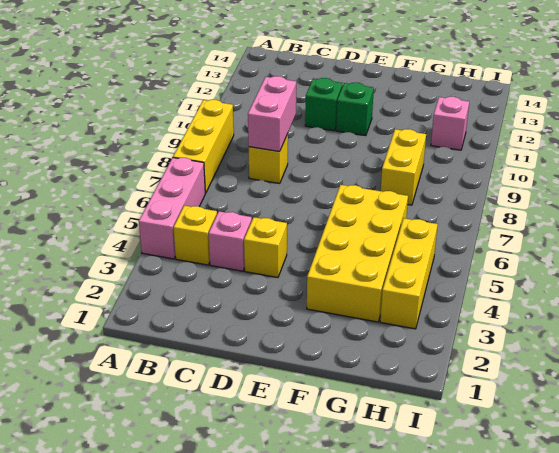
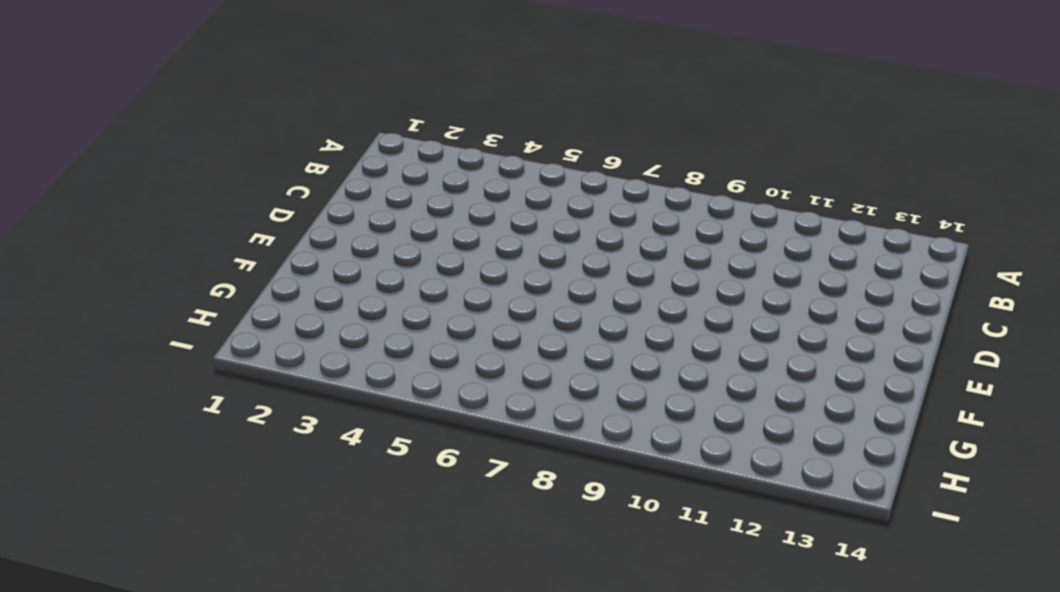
none -> pink brick A4:A6 level 1
none -> yellow brick A7:A9 level 1
none -> yellow brick B4 level 1

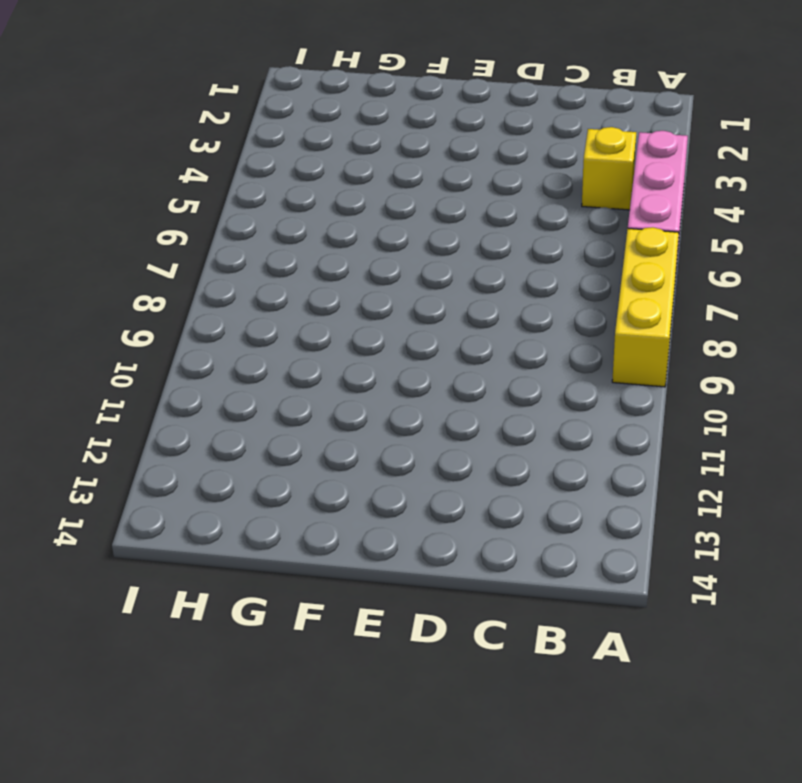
none -> pink brick C4 level 1
none -> yellow brick C8 level 1
none -> yellow brick D4 level 1

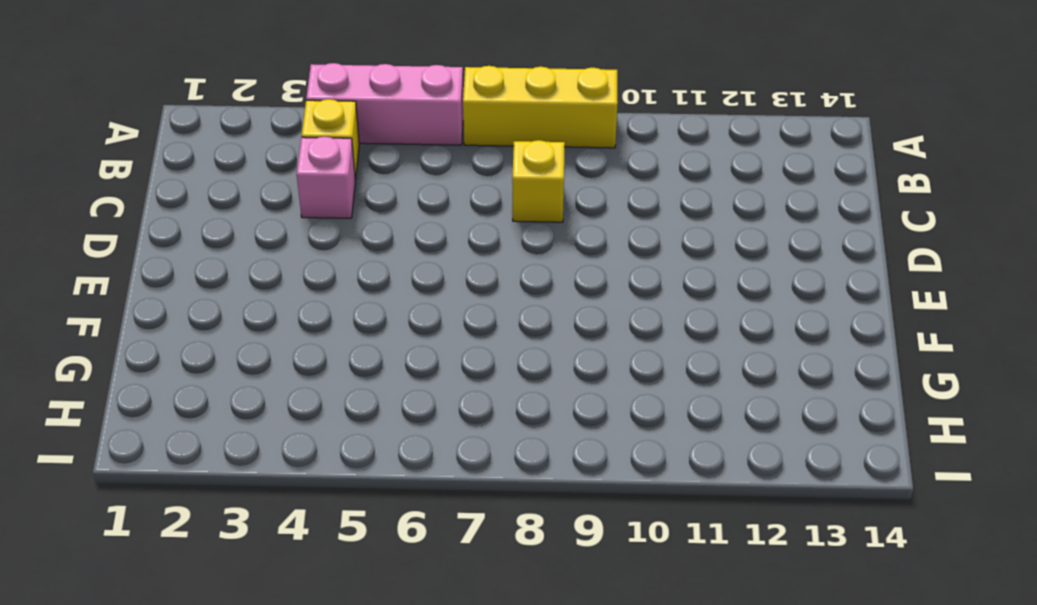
none -> yellow brick D4 level 1
none -> green brick D11 level 1
none -> green brick E11 level 1

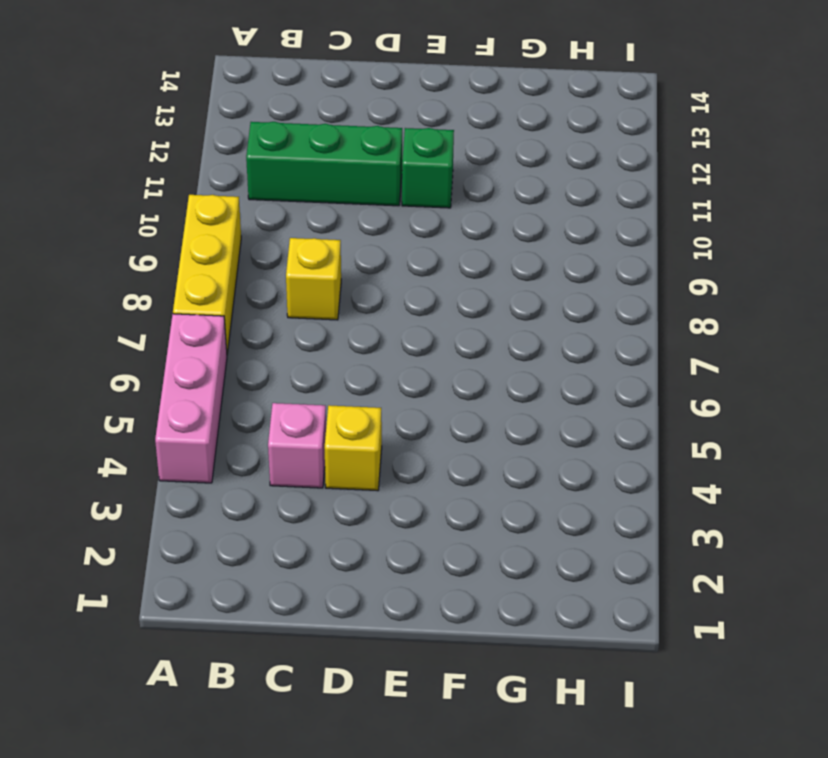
green brick B11:D11 level 1 -> green brick D11 level 1
none -> yellow brick B4 level 1
none -> yellow brick F3:G6 level 1
none -> yellow brick G8:G9 level 1

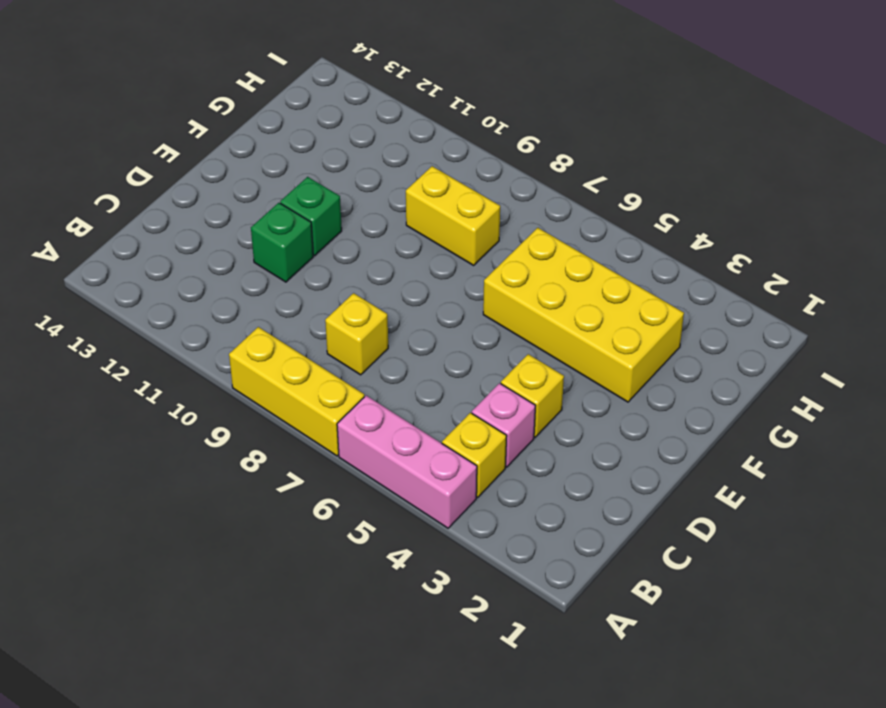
none -> yellow brick H3:H5 level 1
none -> pink brick H11 level 1
none -> pink brick C8:C9 level 2

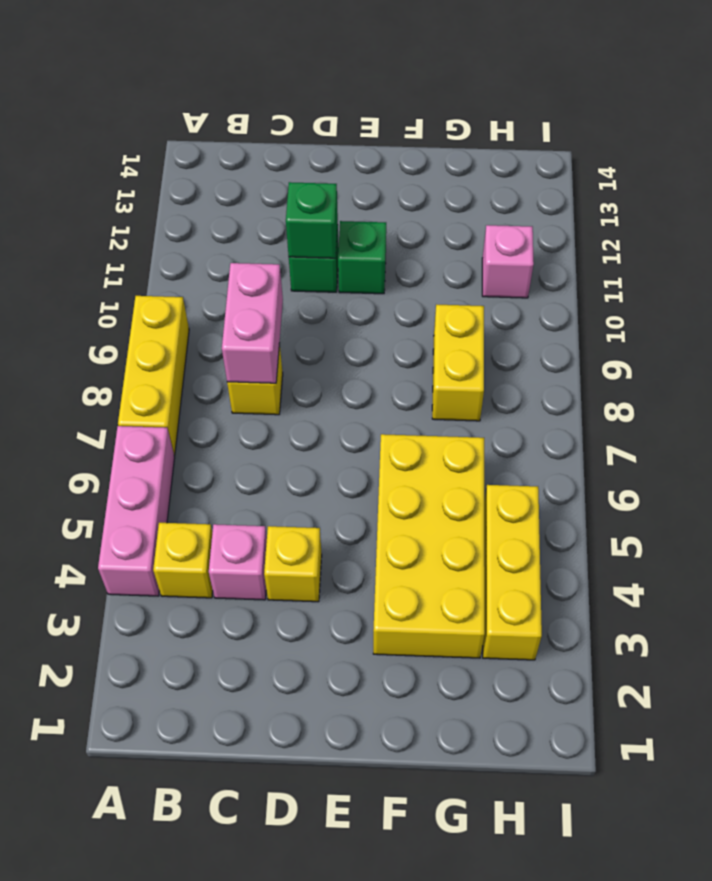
green brick D11 level 2 -> none

